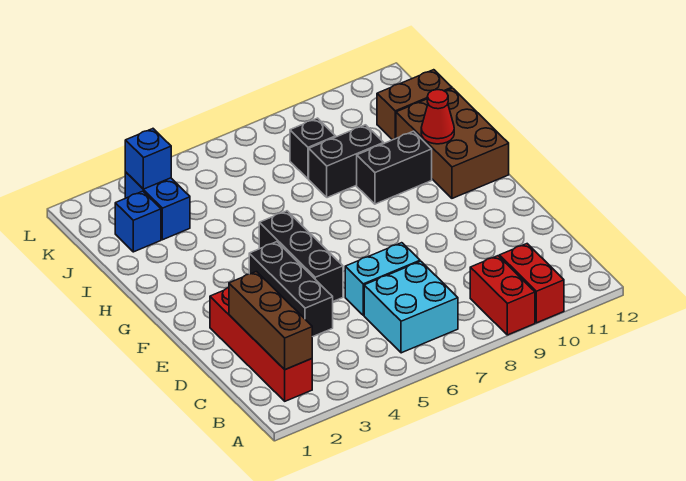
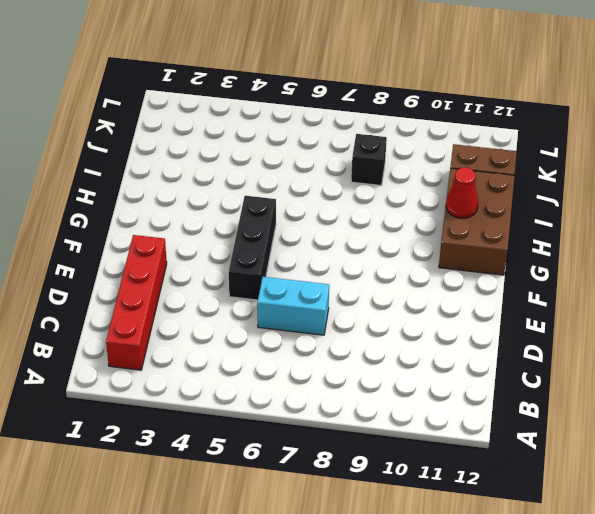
none -> red brick A9:B9 level 1
none -> red brick A10:B10 level 1
none -> cyan brick B6:C7 level 1

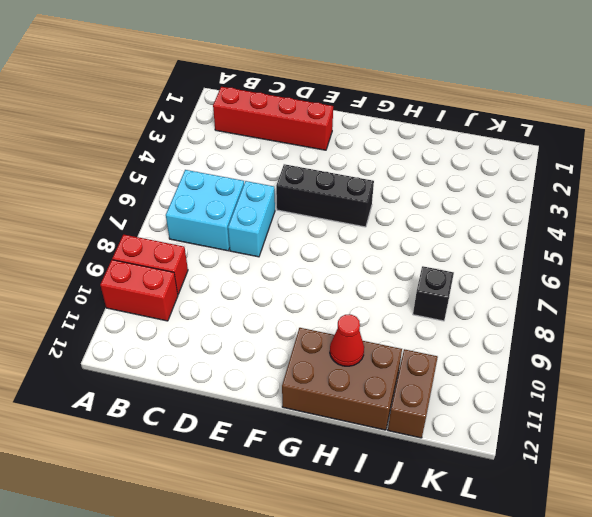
none -> black brick D4:F4 level 1
none -> black brick H9:H10 level 1
none -> black brick I8:I9 level 1

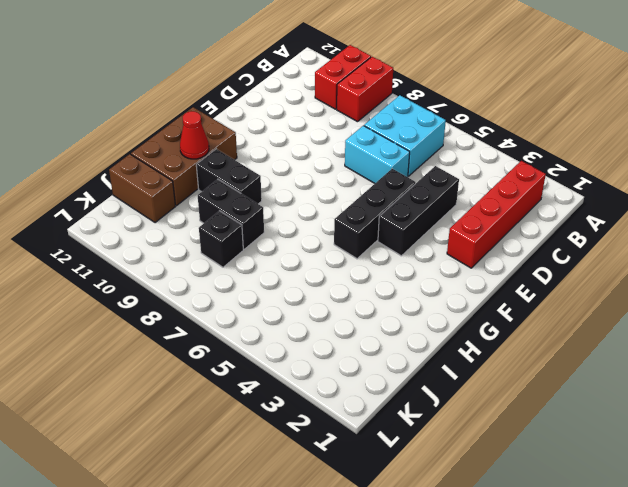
none -> blue brick J2 level 1
none -> blue brick J3:K3 level 1
none -> brown brick B2:D2 level 2

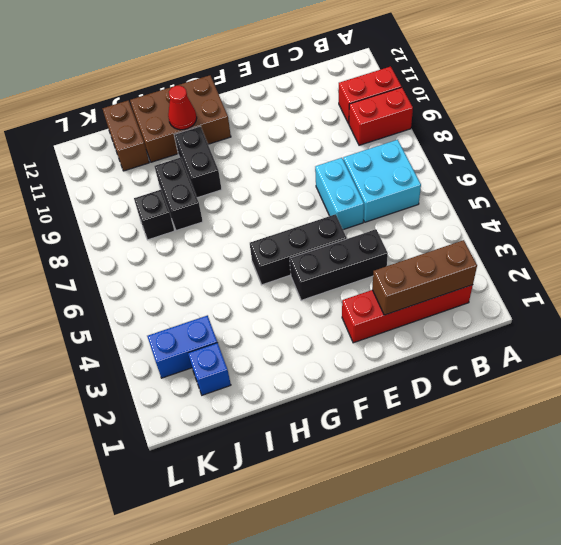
none -> blue brick K3 level 2

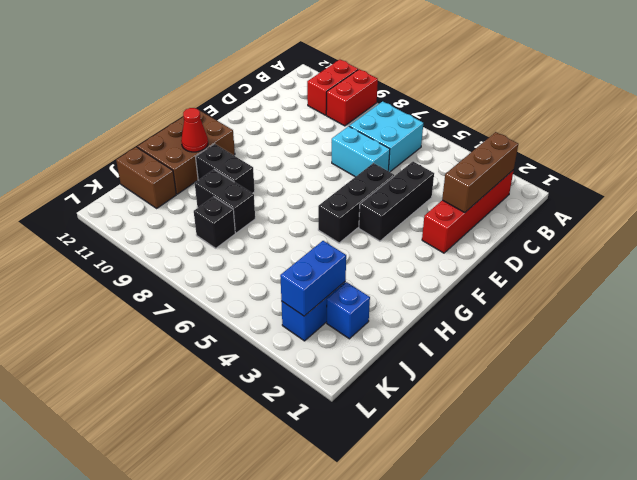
blue brick J3:K3 level 2 -> blue brick K3 level 2

